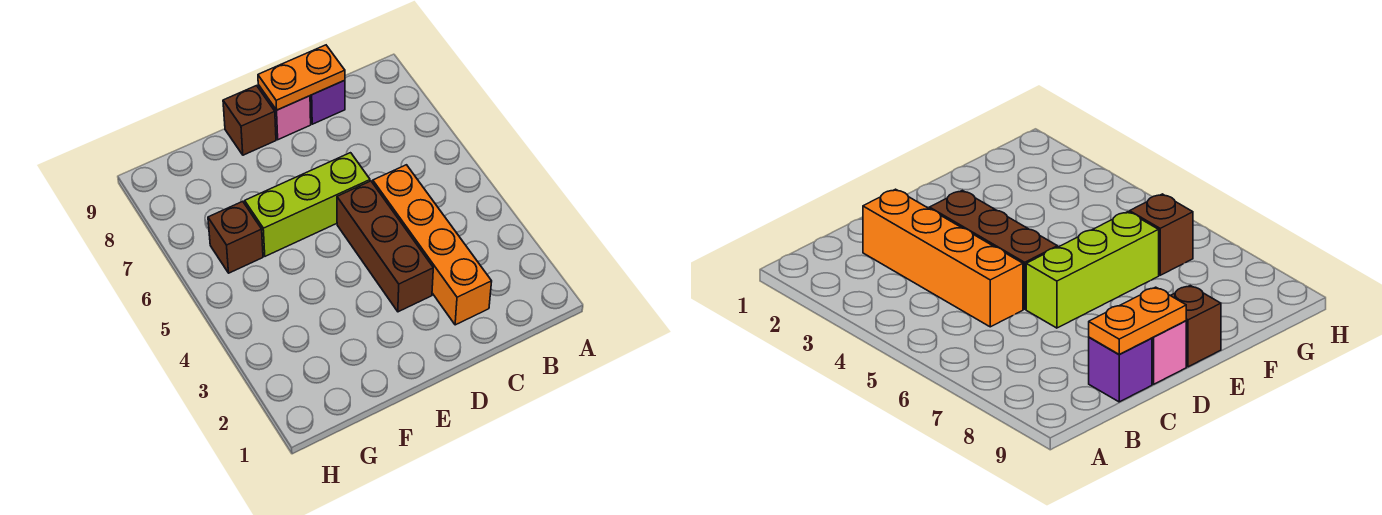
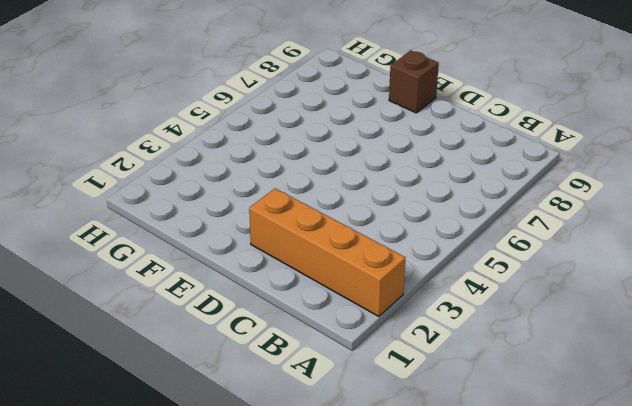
orange brick A2:D2 level 1 -> orange brick C2:C5 level 1
none -> purple brick C9 level 1
none -> brown brick D3:D5 level 1

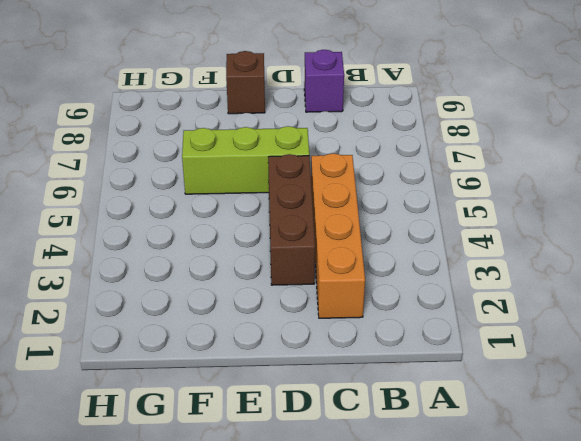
none -> pink brick D9 level 1
none -> brown brick G6 level 1

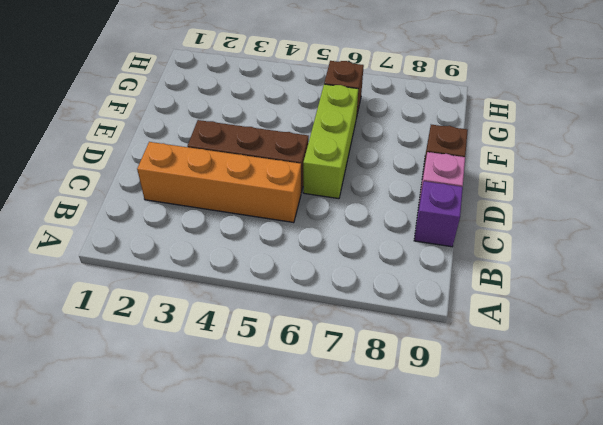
none -> orange plate C9:D9 level 2

